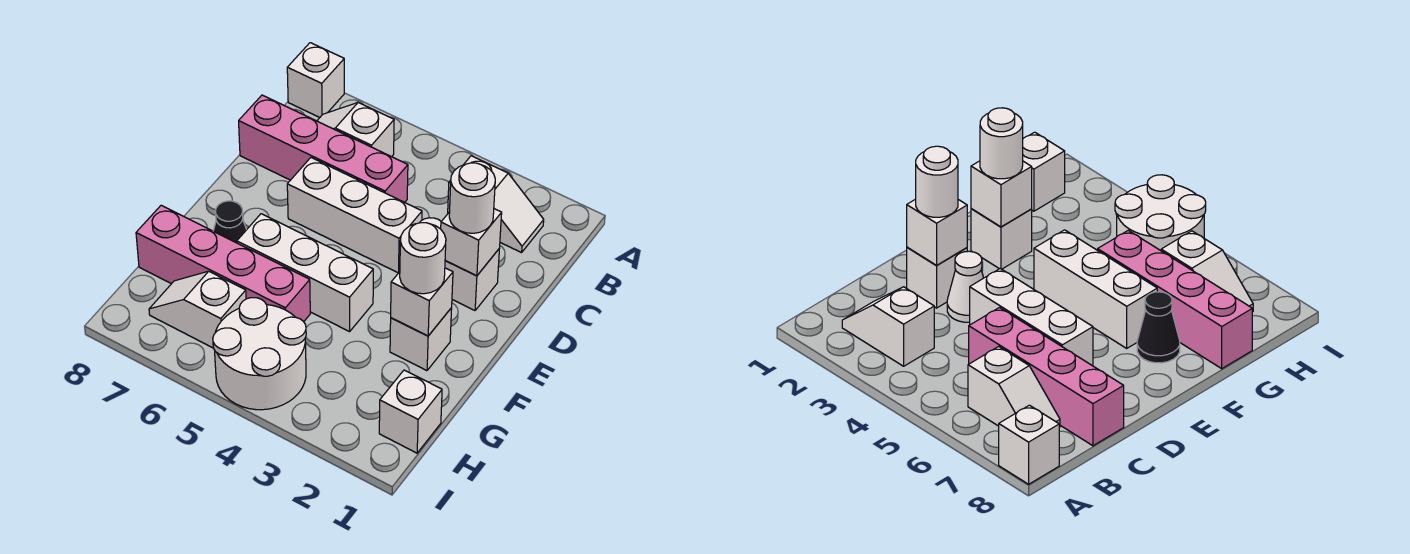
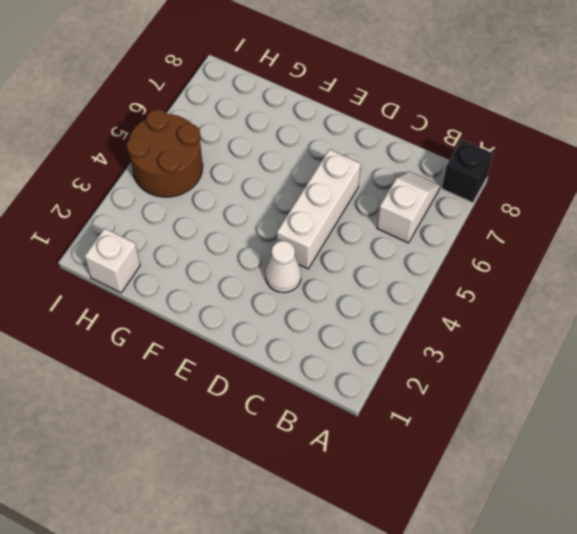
black brick A8 level 1 -> white brick A8 level 1
brown round brick H4:I5 level 1 -> white round brick H4:I5 level 1
none -> white slope B2:B3 level 1 top 3
none -> pink brick C5:C8 level 1
none -> white brick D2 level 1

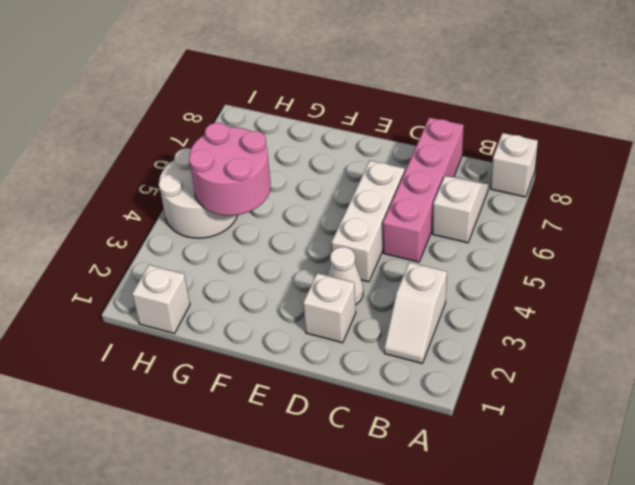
pink round brick G4:H5 level 2 -> none
none -> white brick F2 level 1
none -> white brick F4:F6 level 1
none -> black cone F7 level 1

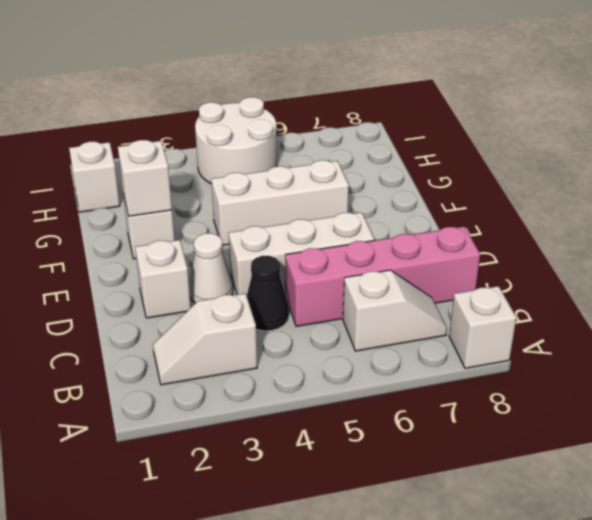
black cone C4 level 1 -> black cone F7 level 1
none -> pink brick G5:G8 level 1
none -> white slope H6:H7 level 1 top 6
none -> white brick D2 level 2

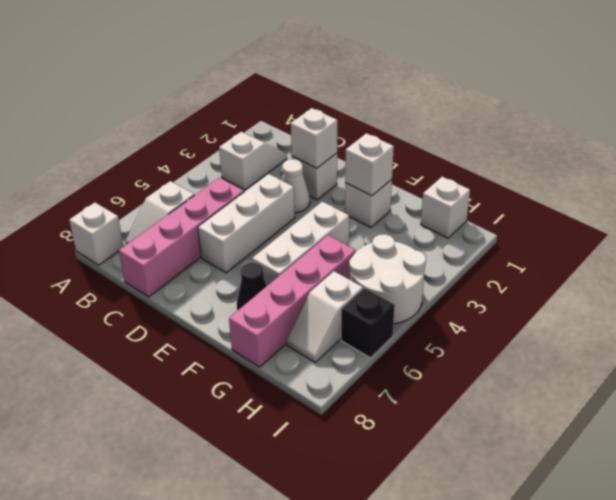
black brick I6 level 1 -> none
none -> white round brick D2 level 3
none -> white round brick F2 level 3

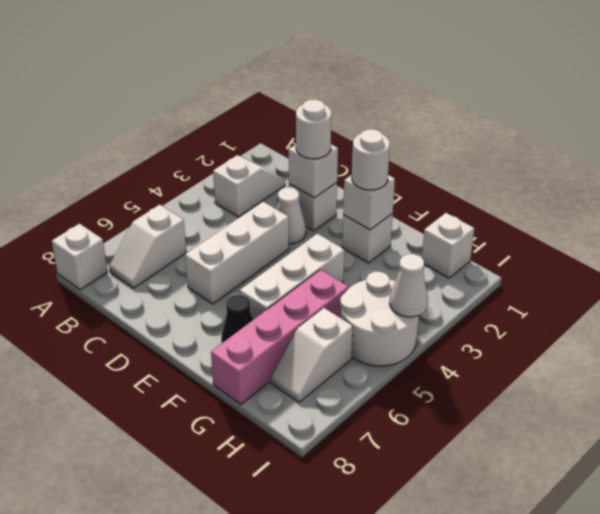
white cone I4 level 2 -> none
none -> pink brick C5:C8 level 1

